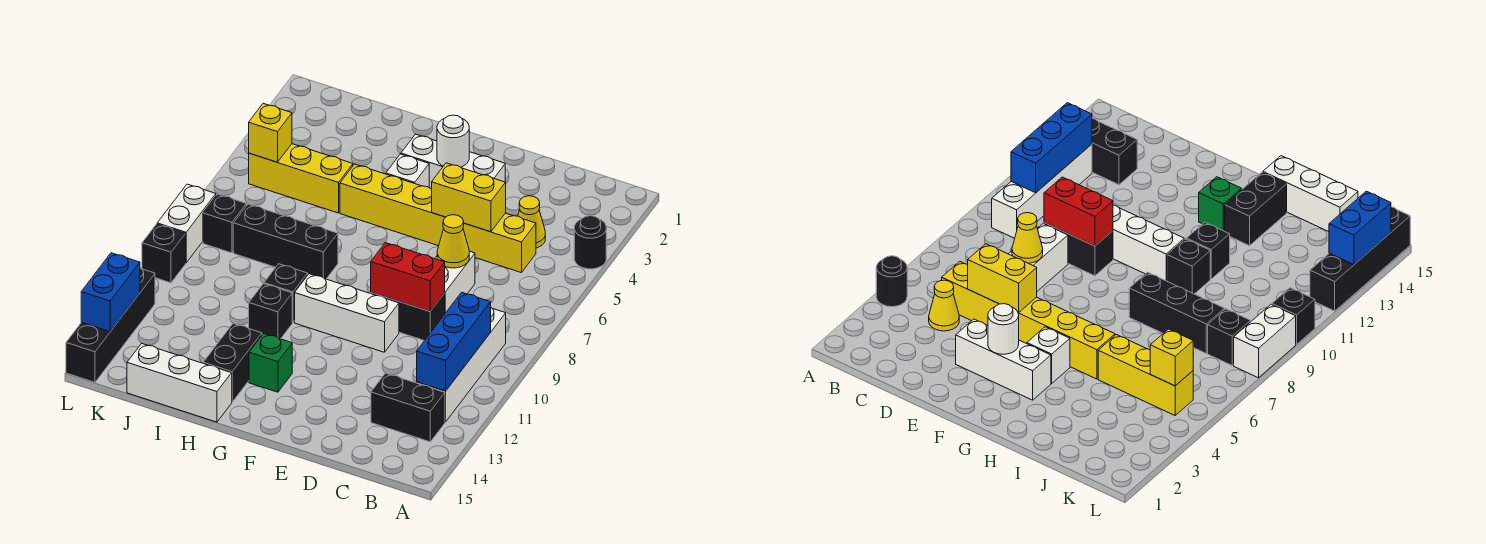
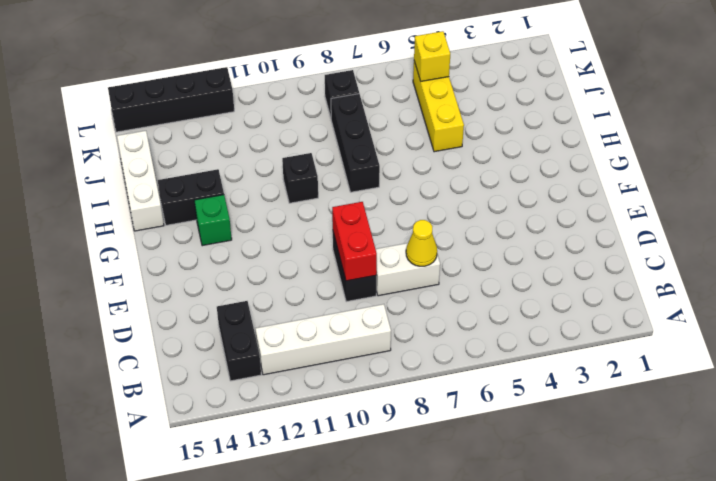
none -> black round brick A4 level 1
none -> yellow cone C4 level 1
none -> yellow brick C5:H5 level 1

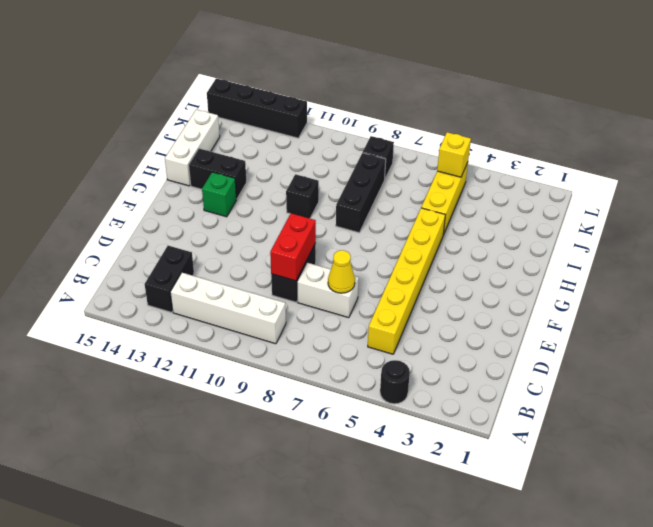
none -> yellow cone C4 level 1
none -> white brick E3:G3 level 1
none -> white brick E10:G10 level 1

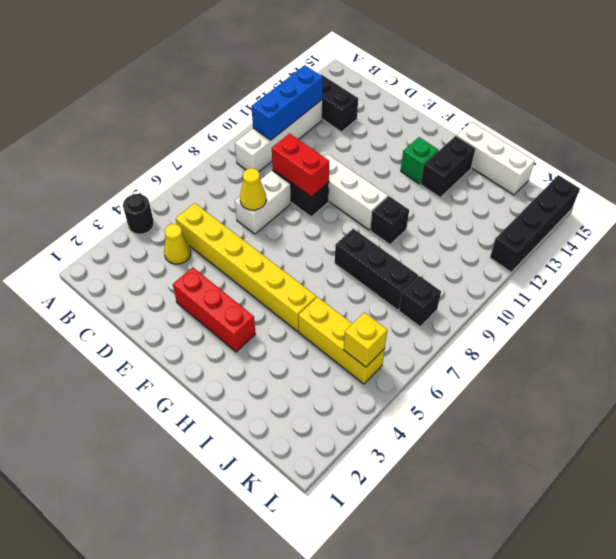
red brick E3:G3 level 1 -> white brick E3:G3 level 1
none -> white brick G4 level 1
none -> black brick H11 level 1
none -> white brick L8:L9 level 1

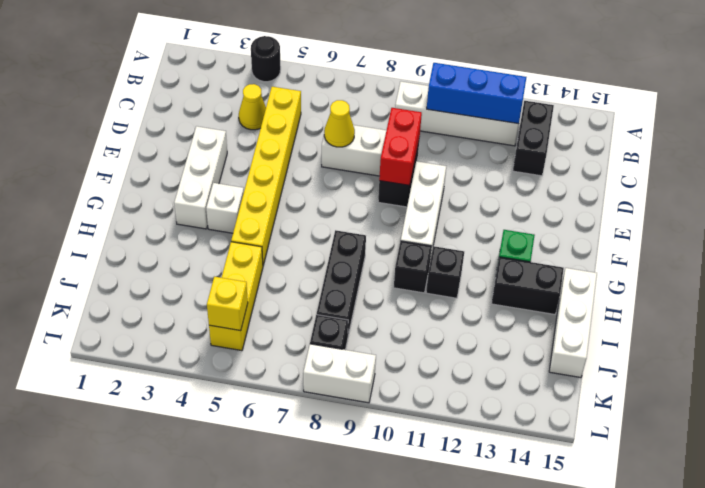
none -> black brick L10 level 1
none -> black brick L12:L15 level 1
none -> yellow brick D5:E5 level 2

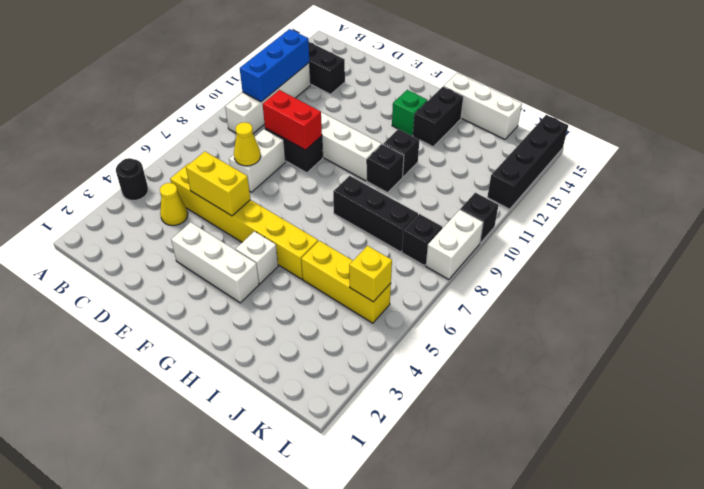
none -> white round brick F3 level 2
none -> blue brick L13:L14 level 2

